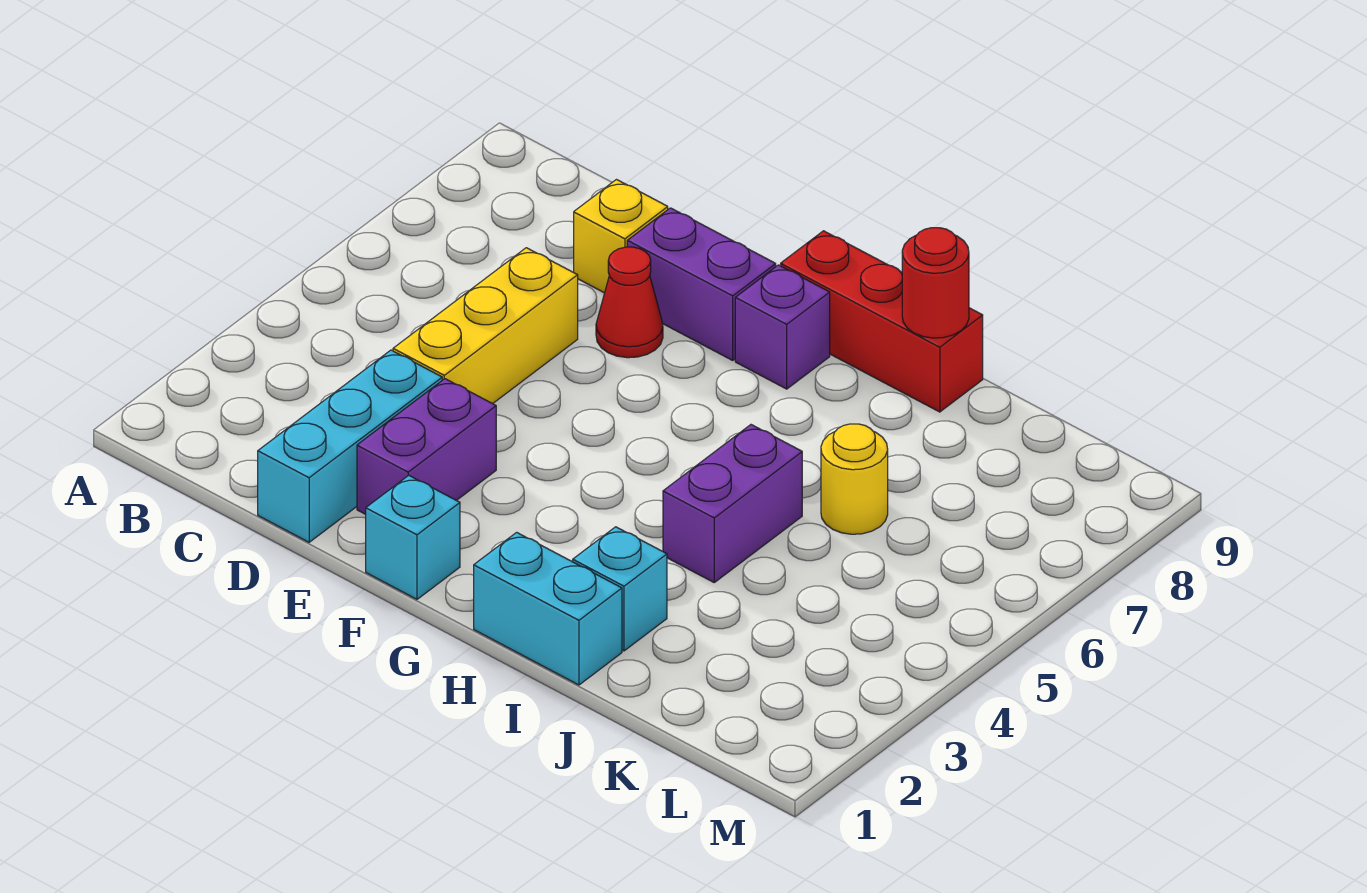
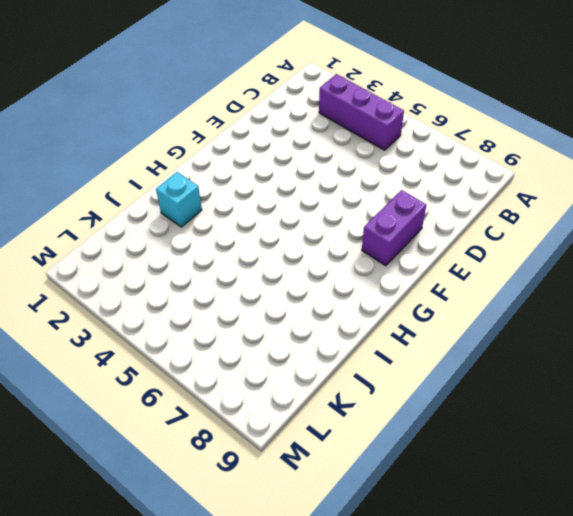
purple brick B3:B5 level 1 -> none
none -> cyan brick D1:D3 level 1
none -> yellow brick D4:D6 level 1
none -> yellow brick D8 level 1

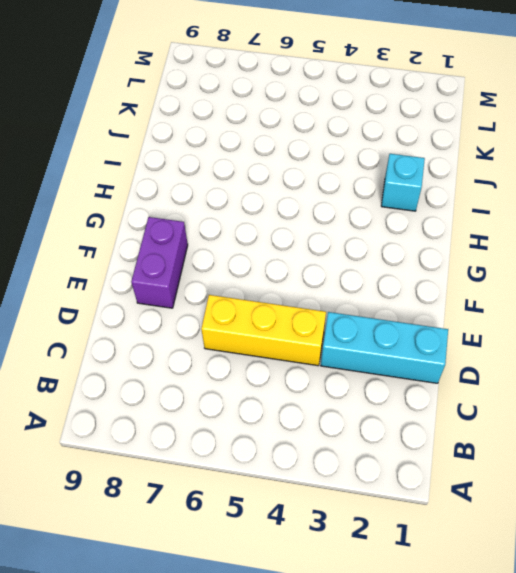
none -> yellow brick D8 level 1
none -> purple brick E2:E3 level 1
none -> red cone E7 level 1

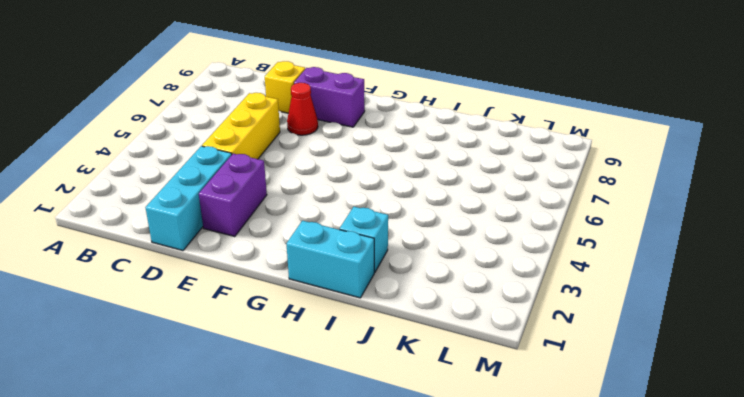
none -> cyan brick F1 level 1
none -> purple brick G8 level 1
none -> red brick G9:I9 level 1

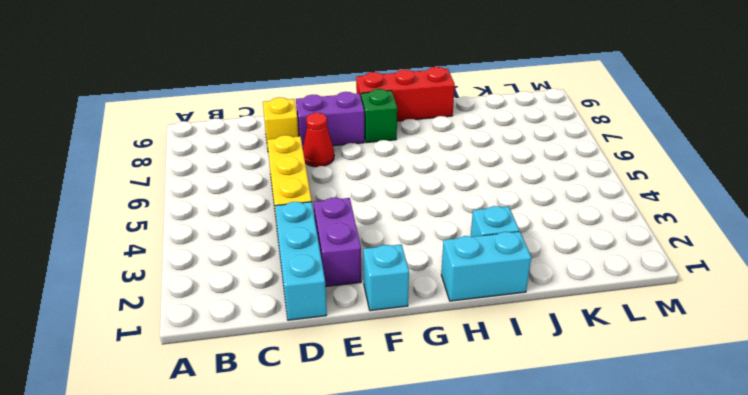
green brick G8 level 1 -> purple brick G8 level 1
none -> purple brick I4:I5 level 1
none -> yellow round brick J6 level 1
none -> red round brick I9 level 2

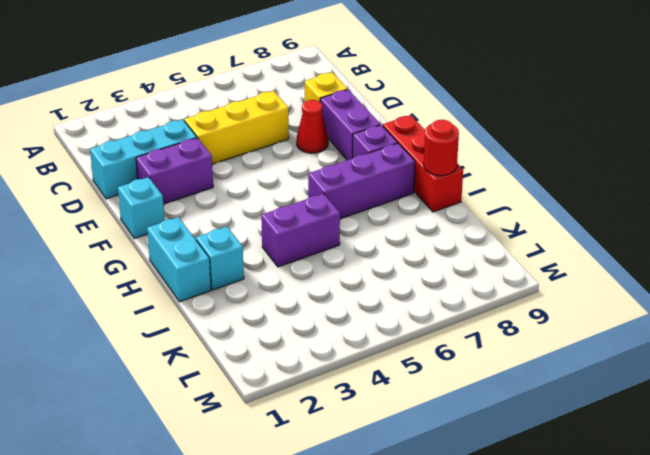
purple brick H6:H8 level 1 -> none
none -> yellow round brick J6 level 1

